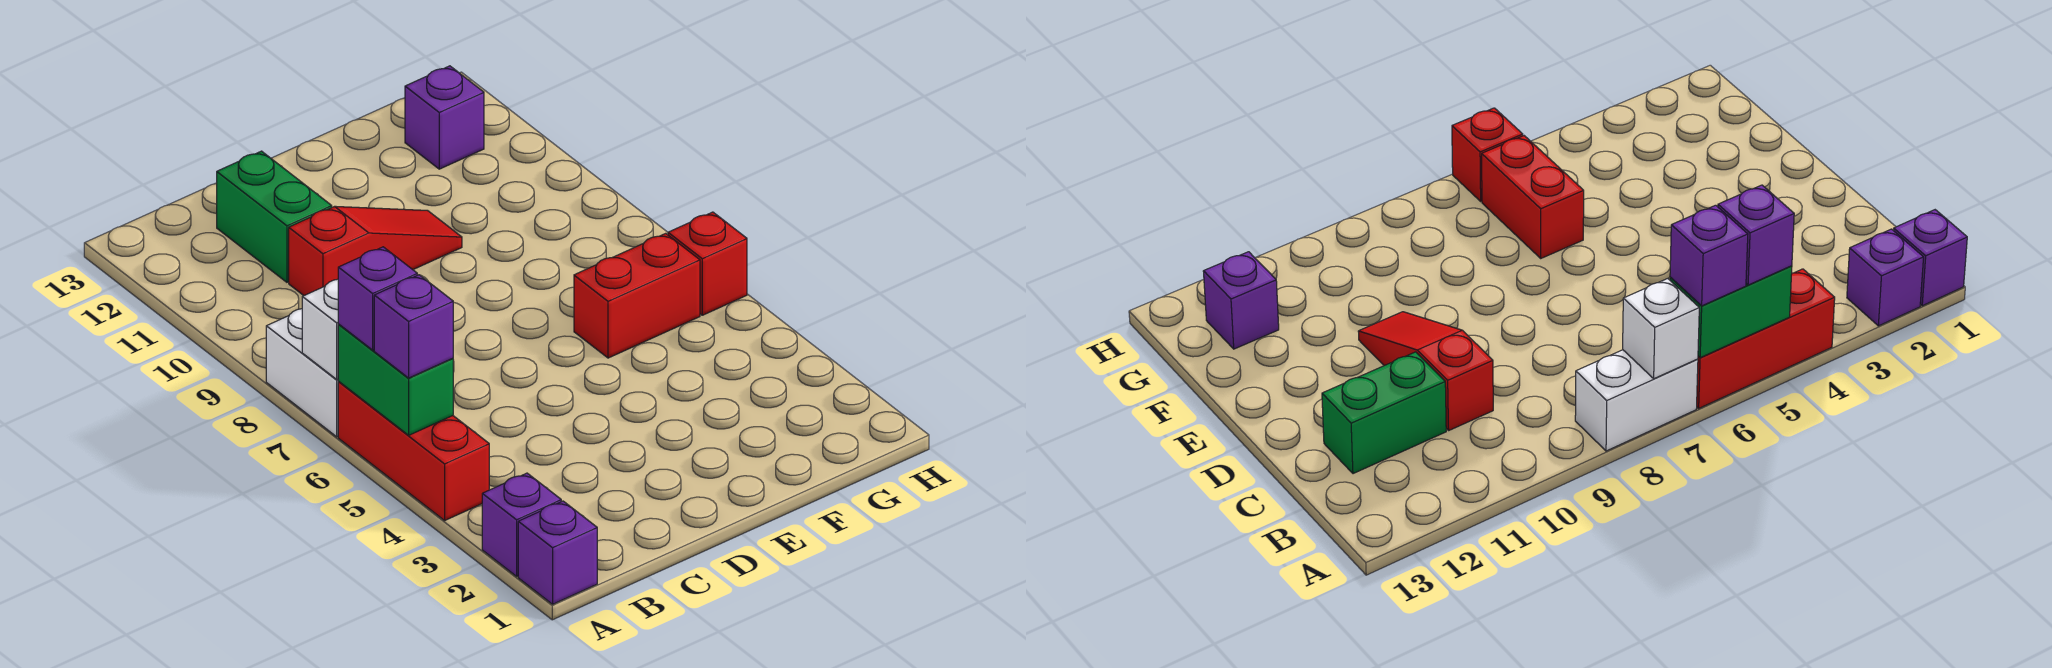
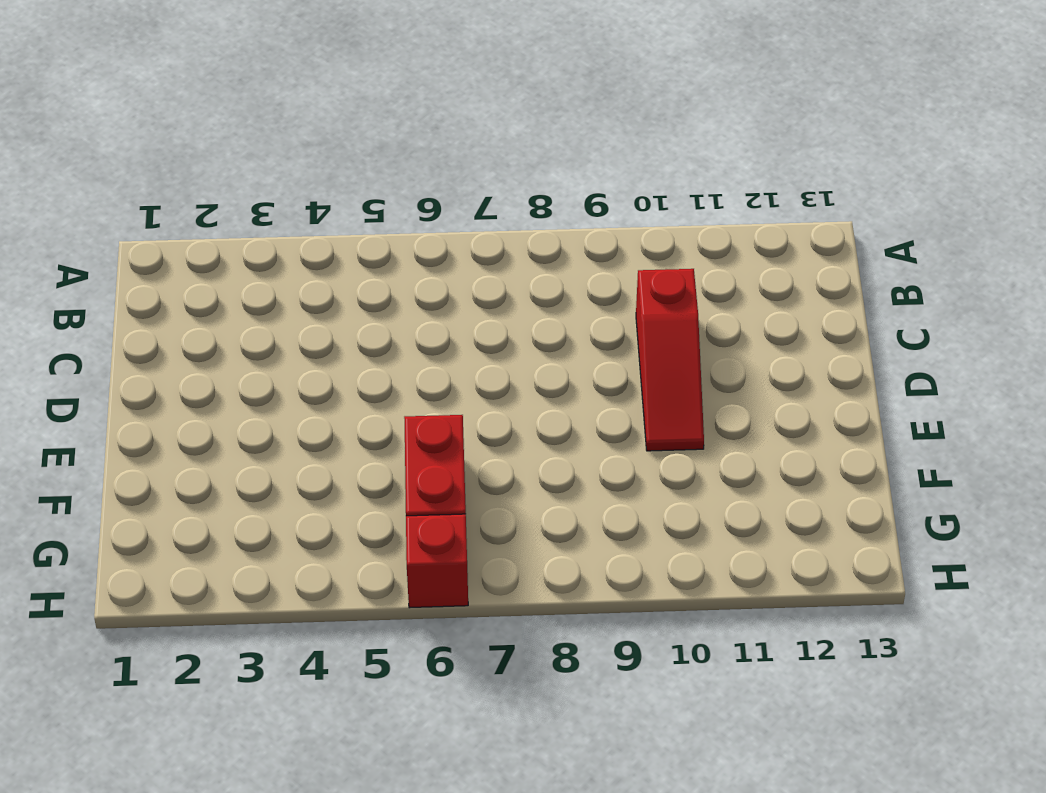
none -> purple brick A1 level 1
none -> purple brick A2 level 1
none -> red brick A4:A6 level 1

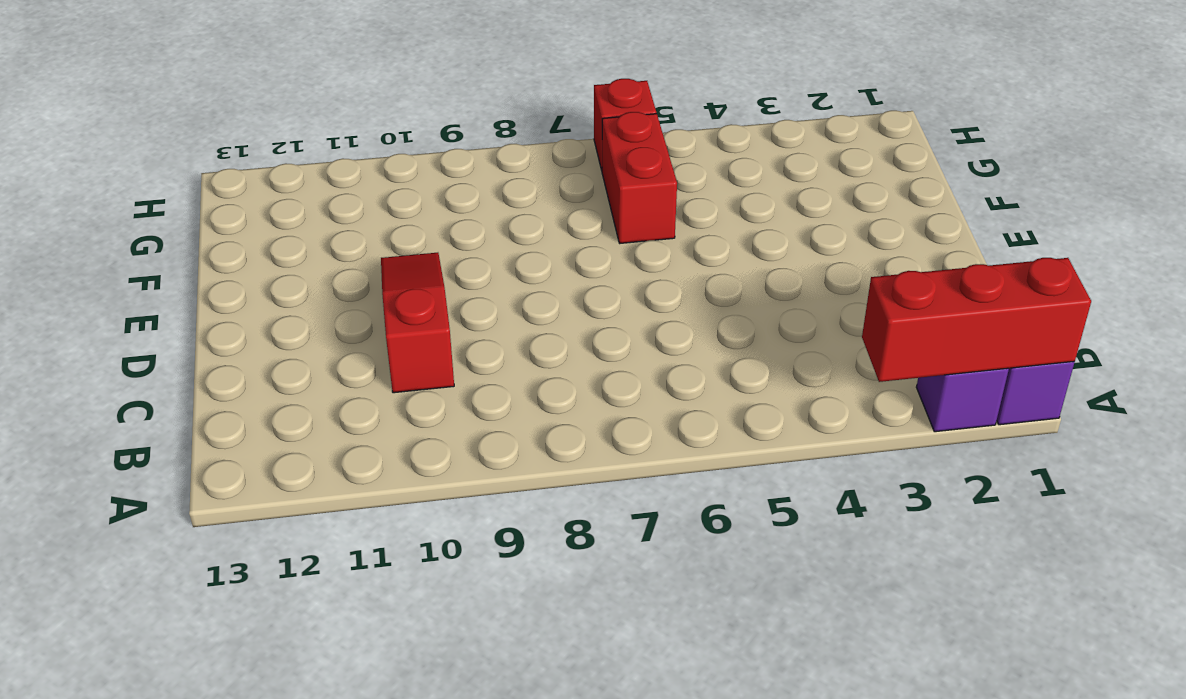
red brick A1:A3 level 2 -> red brick A4:A6 level 1
none -> white brick A7:A8 level 1
none -> green brick C11:C12 level 1
none -> purple brick G12 level 1

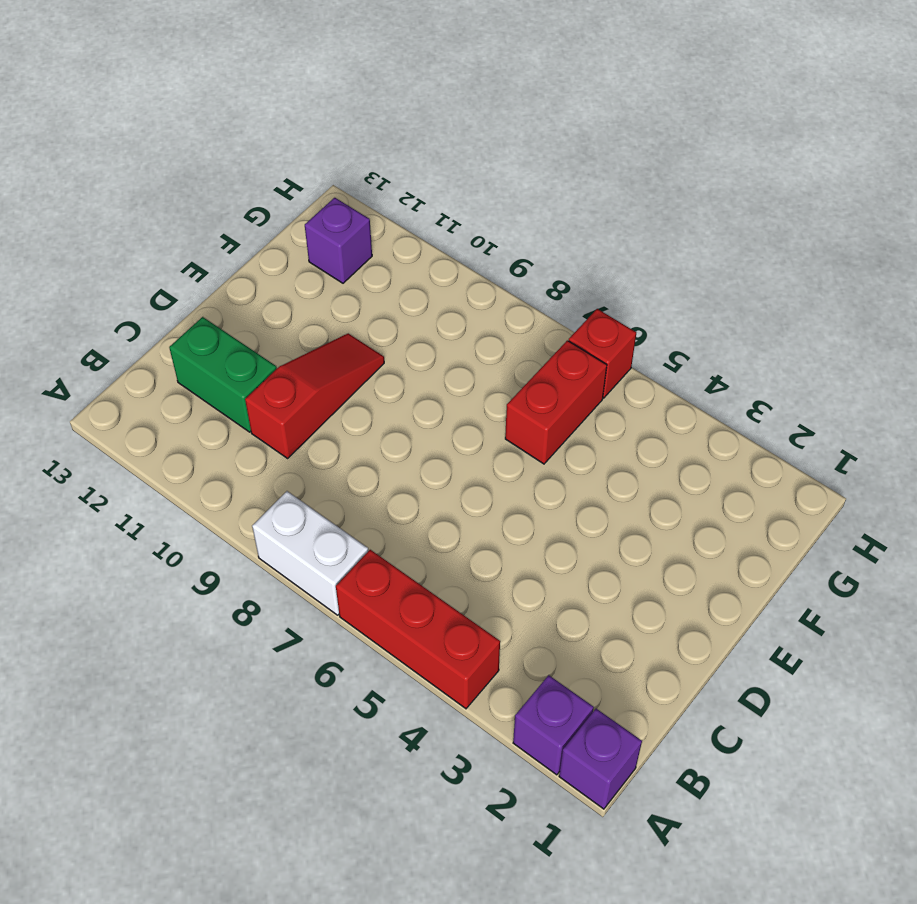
none -> green brick A5:A6 level 2
none -> white brick A7 level 2
none -> purple brick A5 level 3

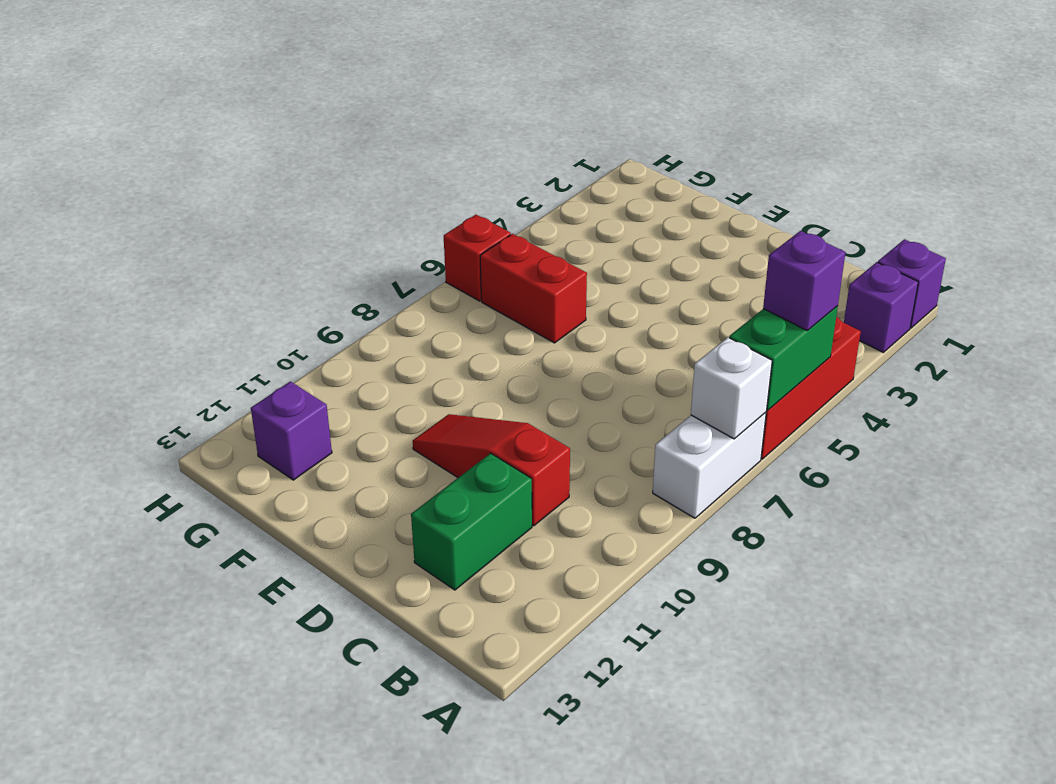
none -> purple brick A6 level 3

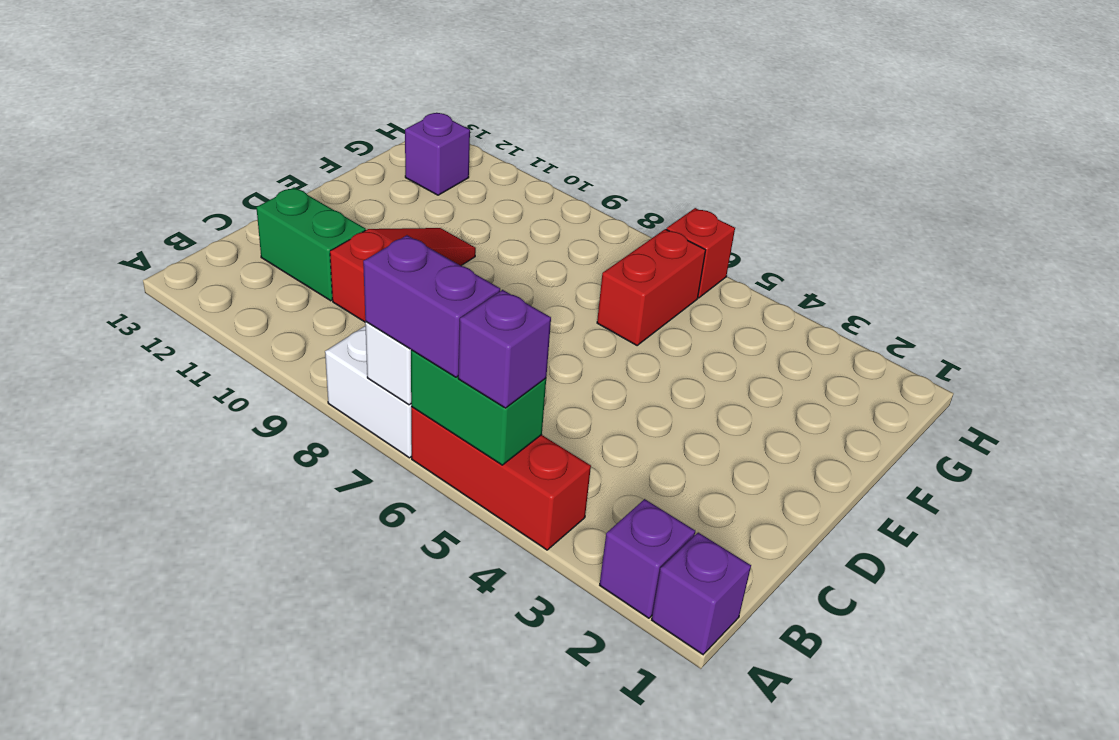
purple brick A6:A7 level 3 -> purple brick A6 level 3

